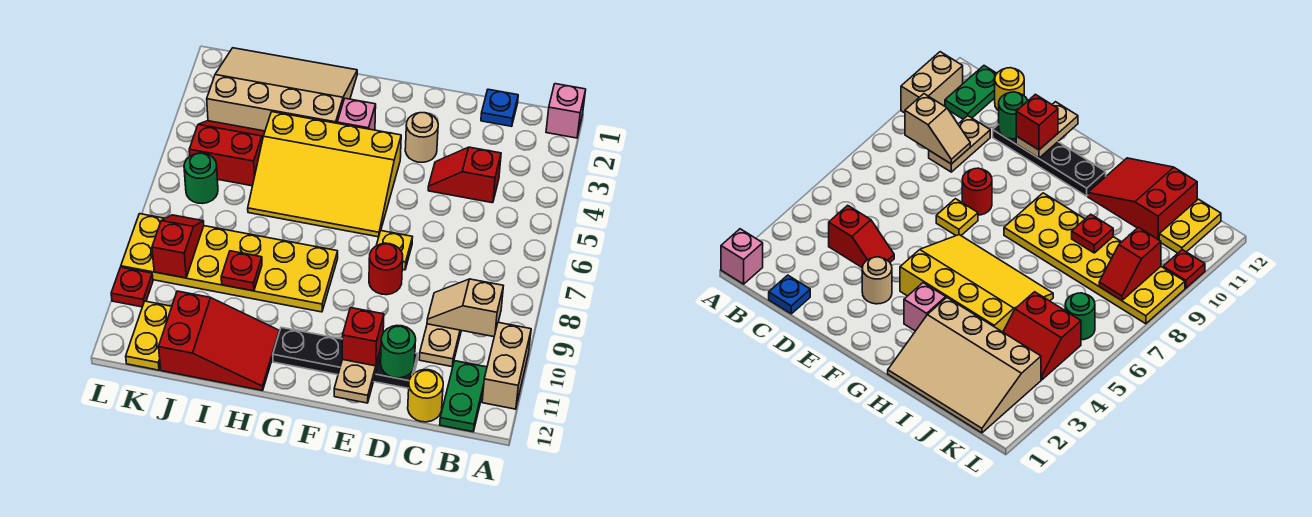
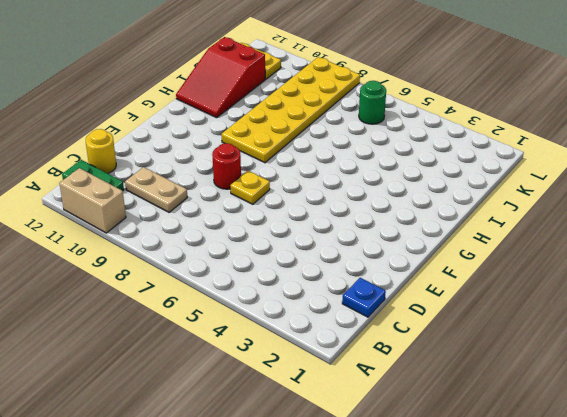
none -> pink brick A1 level 1
none -> red slope C4:D4 level 1 top C
none -> black plate D11:G11 level 1

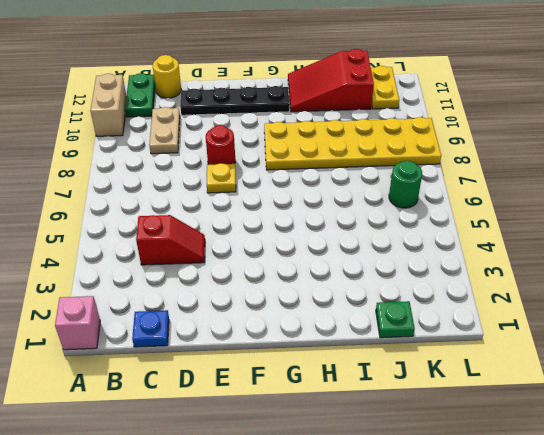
green plate J1 level 1 -> tan slope H1:K3 level 1 top 3
none -> tan round brick E3 level 1
none -> yellow slope F4:I6 level 1 top 4
none -> pink brick G3 level 1

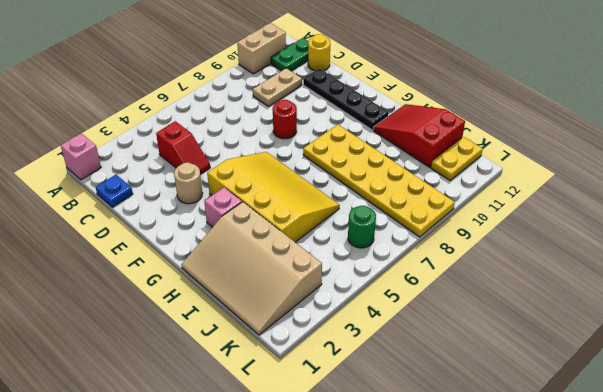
none -> yellow plate E7 level 1
none -> red slope J4:K5 level 1 top 5
none -> red plate L10 level 1

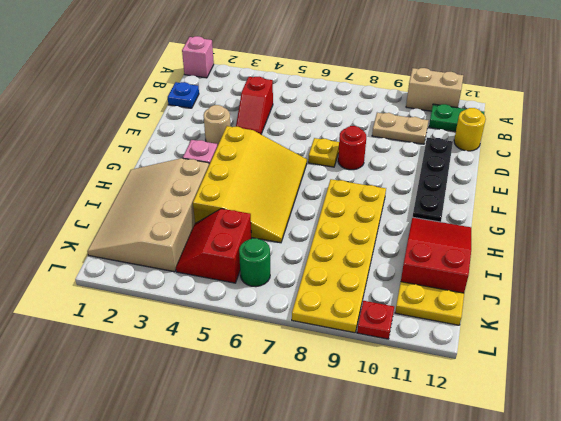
none -> tan slope B9:C9 level 2 top B
none -> green round brick D11 level 2
none -> tan plate E11:E12 level 2

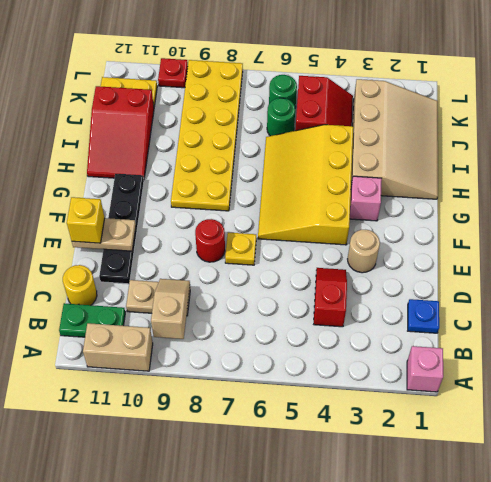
yellow brick E12 level 3 -> none
green round brick J6 level 1 -> green round brick D11 level 2
none -> red plate I9 level 2
none -> red slope K8:K9 level 2 top 9
none -> red brick E11 level 3

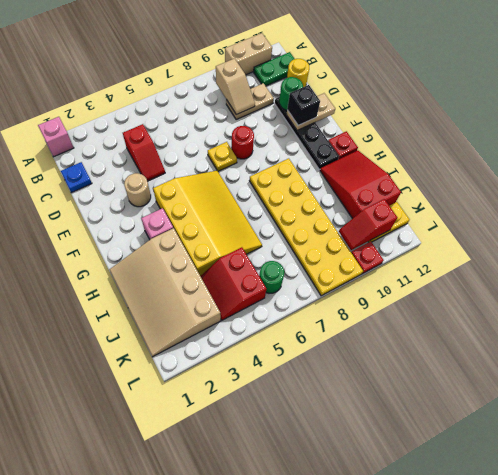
black brick E11 level 3 -> red brick E11 level 3
red plate G12 level 1 -> red plate I9 level 2
red slope K10:K11 level 2 top 11 -> red slope K8:K9 level 2 top 9

